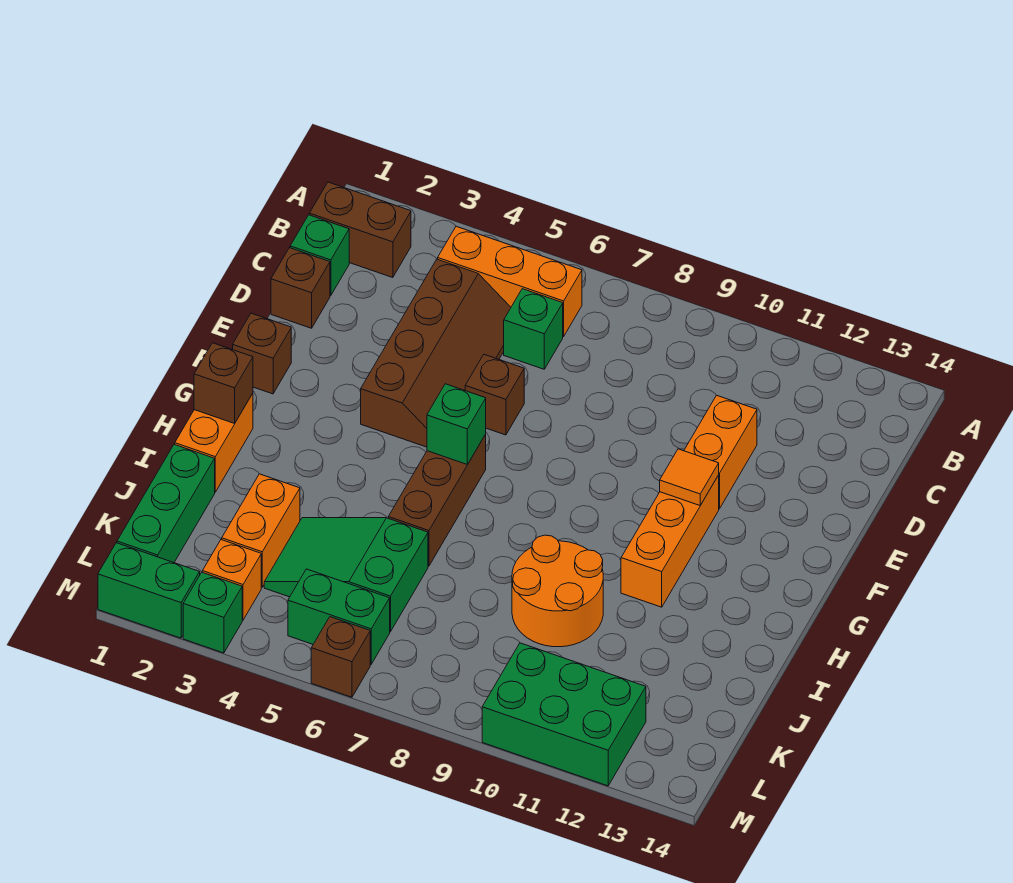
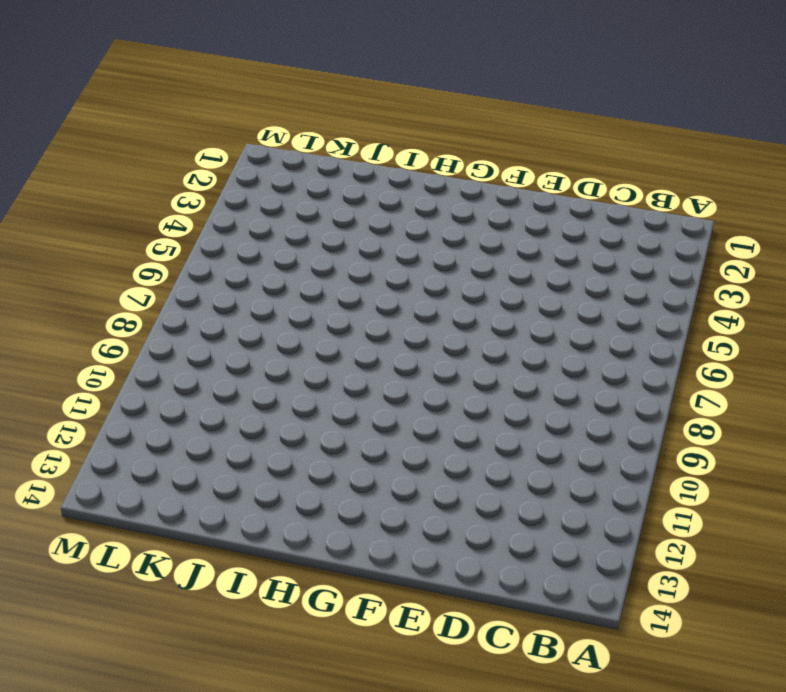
none -> brown brick B1:B2 level 1
none -> orange brick B4:B6 level 1
none -> green brick C1 level 1

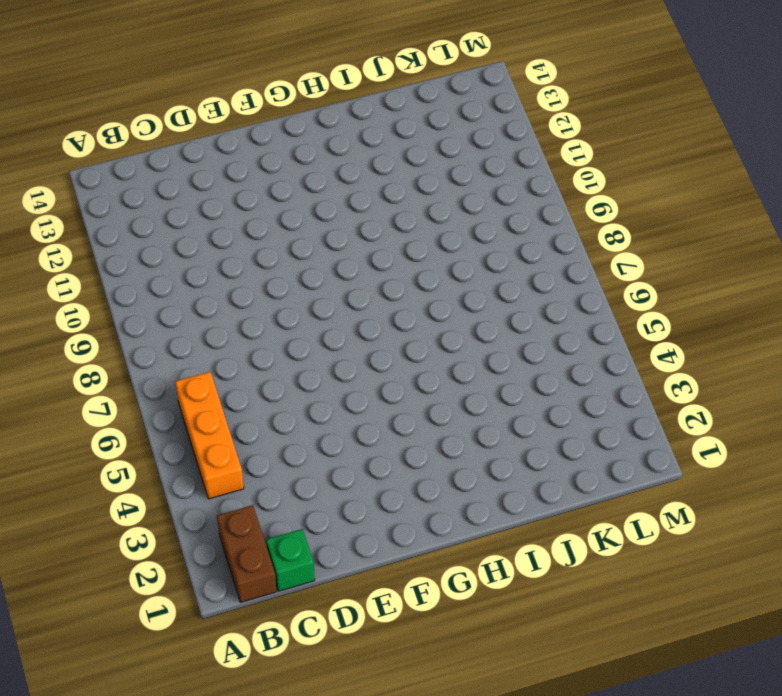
none -> brown slope C4:F5 level 1 top 4
none -> green brick C6 level 1
none -> brown brick D1 level 1

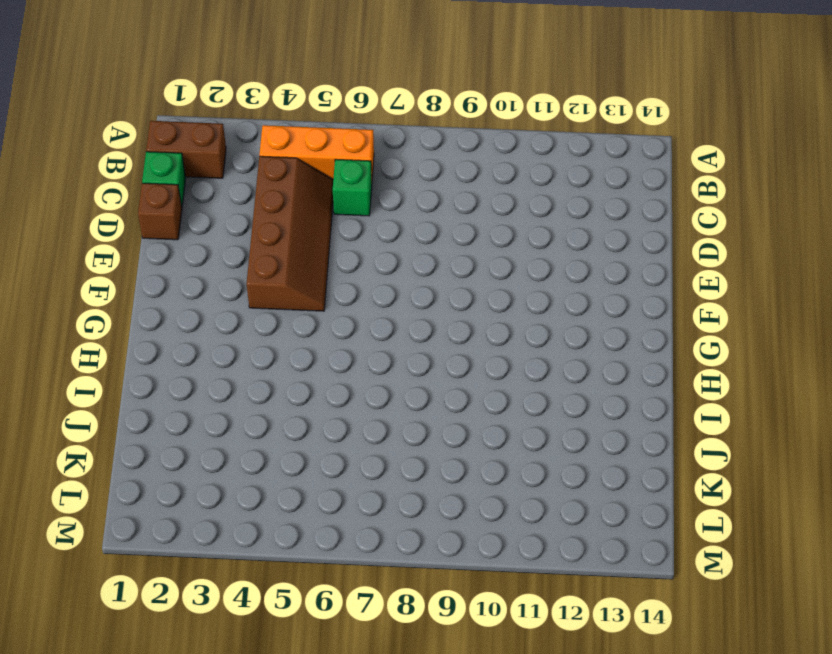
none -> orange brick D11:E11 level 1
none -> brown brick E6 level 1
none -> brown brick F1 level 1

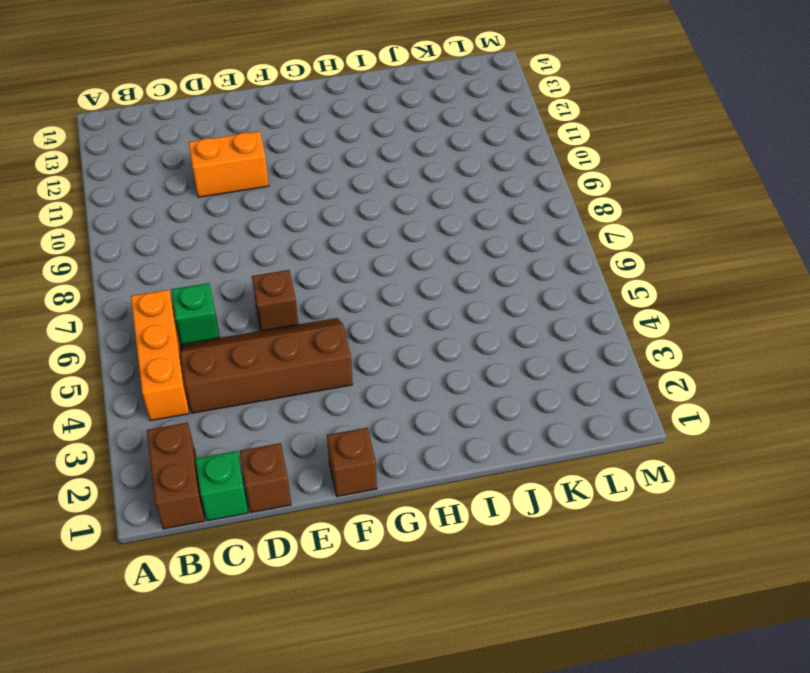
none -> orange brick F11:H11 level 1
none -> brown brick G6:I6 level 1
none -> orange brick H1:I1 level 1

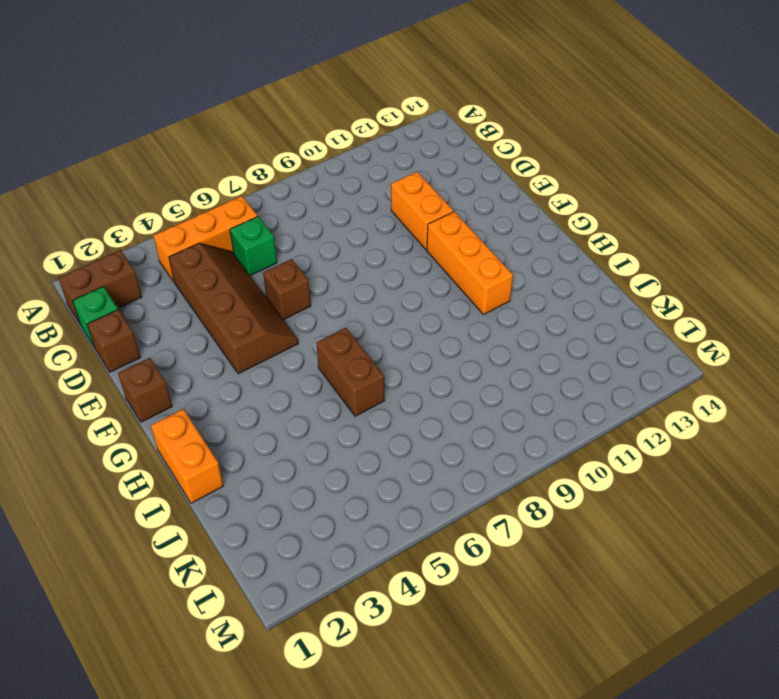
brown brick H6:I6 level 1 -> brown brick G6:I6 level 1
none -> orange round brick I9:J10 level 1
none -> green brick J1:L1 level 1
none -> orange brick J3:K3 level 1

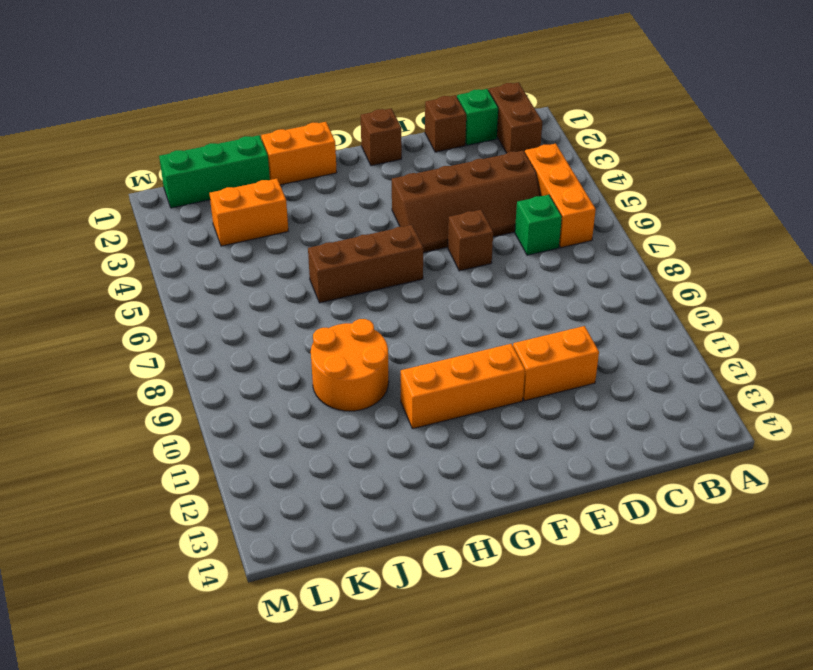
none -> green slope J4:K6 level 1 top 6
none -> orange brick L3 level 1
none -> green brick L5:L6 level 1

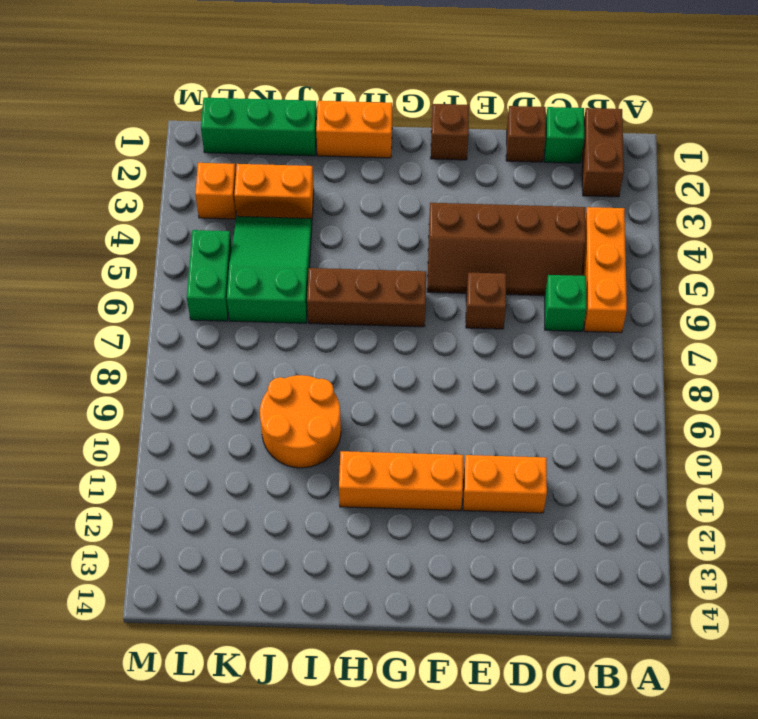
none -> green brick L10:M12 level 1
none -> green brick M1:M2 level 1
none -> green brick M3 level 1

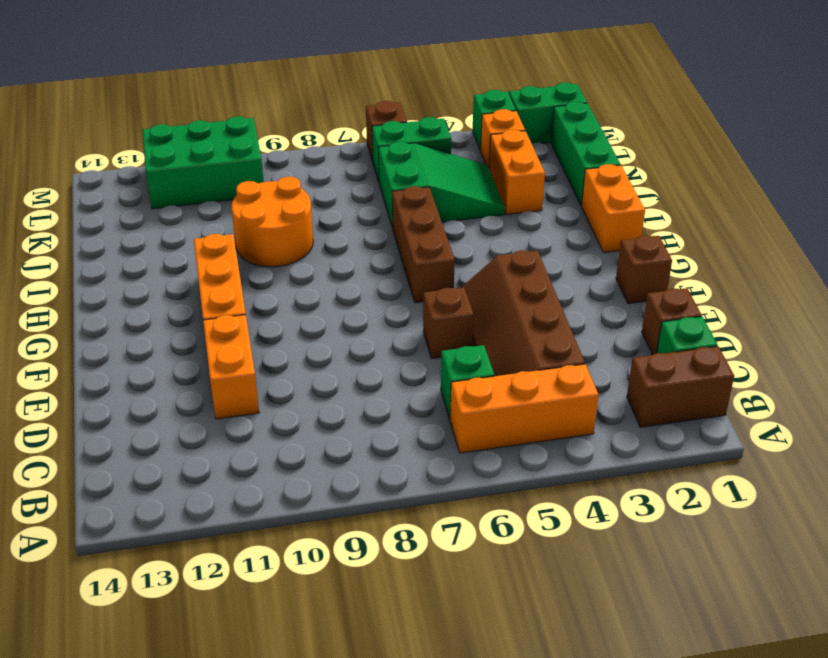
none -> orange tile F11 level 2
none -> green brick G6 level 2
none -> brown brick H1 level 2

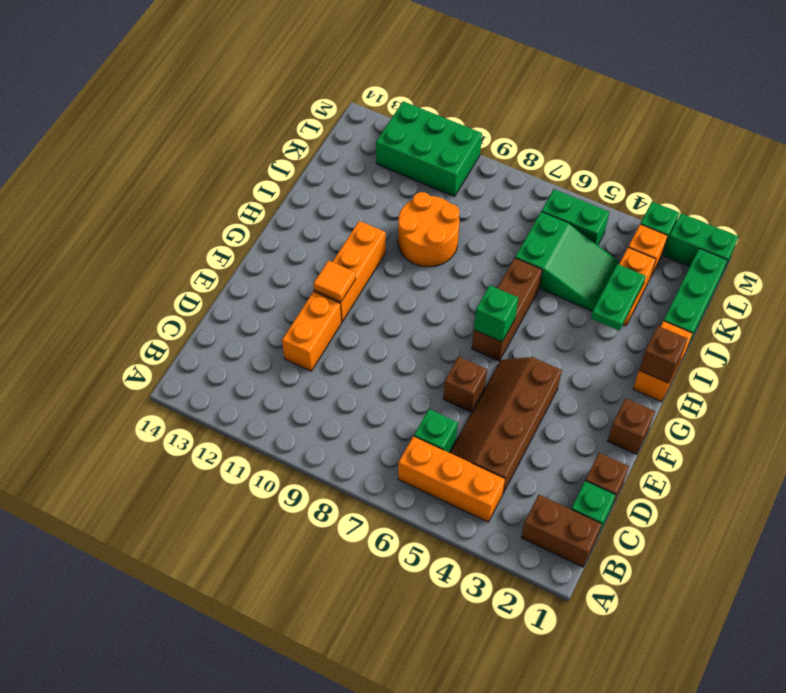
green plate I3:J3 level 2 -> none
none -> brown brick M6 level 1

